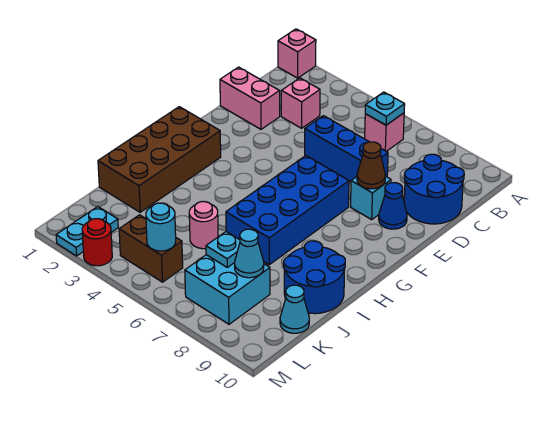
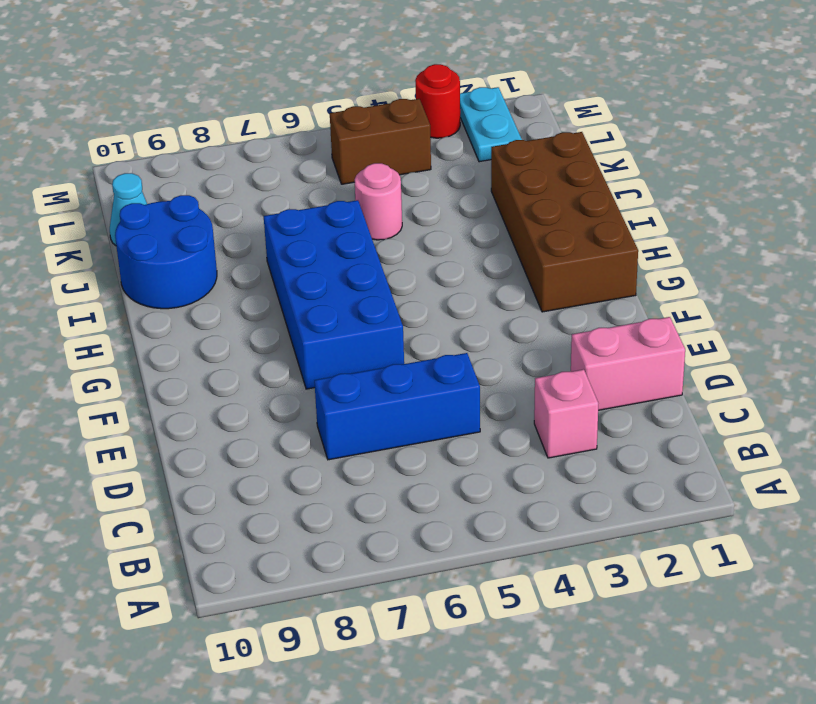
none -> pink brick A1 level 1
none -> pink brick B6 level 1
none -> blue round brick C9:D10 level 1

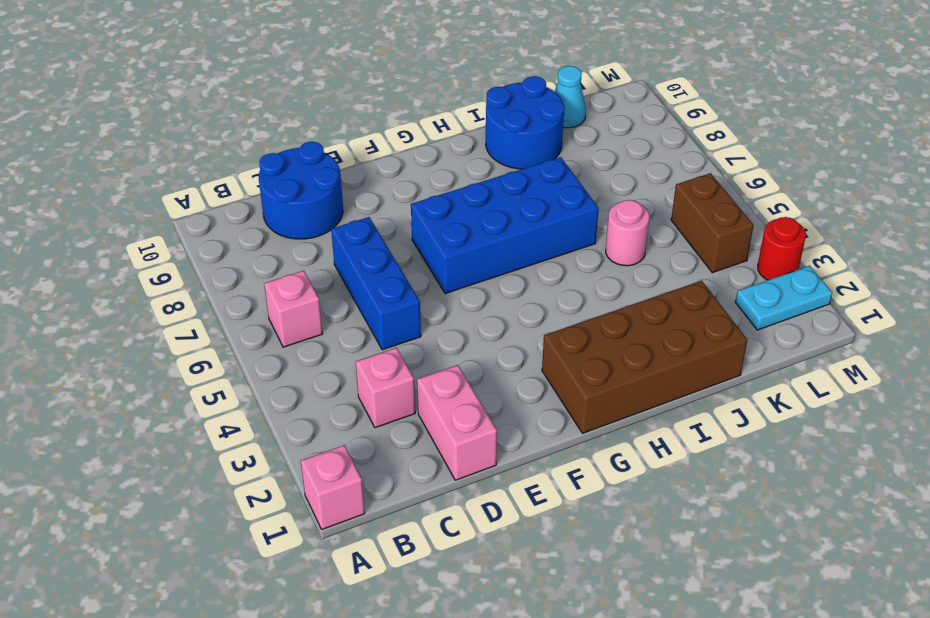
none -> cyan brick E8 level 1
none -> blue cone E9 level 1
none -> cyan brick K7:L8 level 1

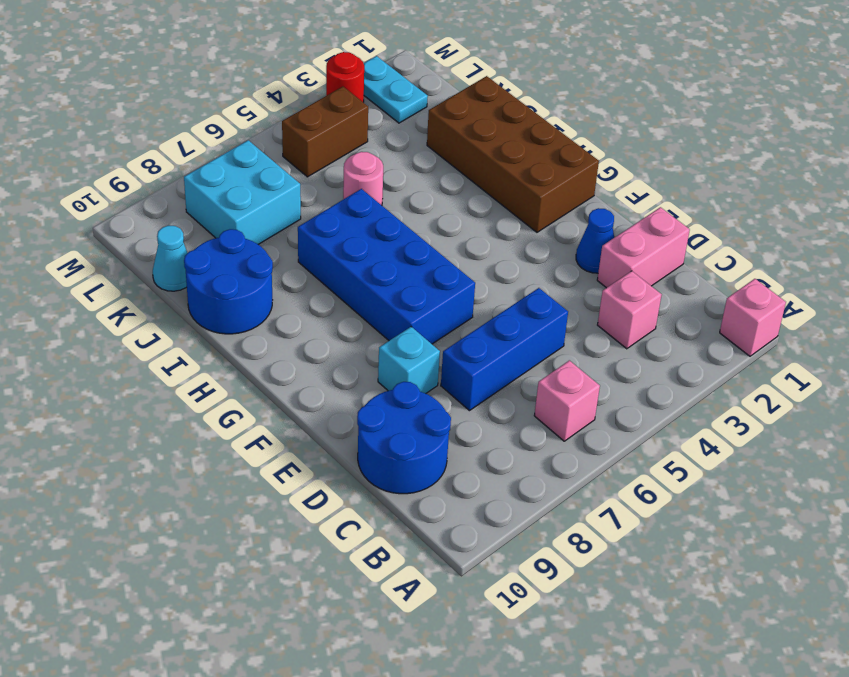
blue cone E2 level 1 -> blue cone E9 level 1
none -> cyan plate B6 level 2
none -> brown cone E8 level 2
none -> cyan plate K7 level 2

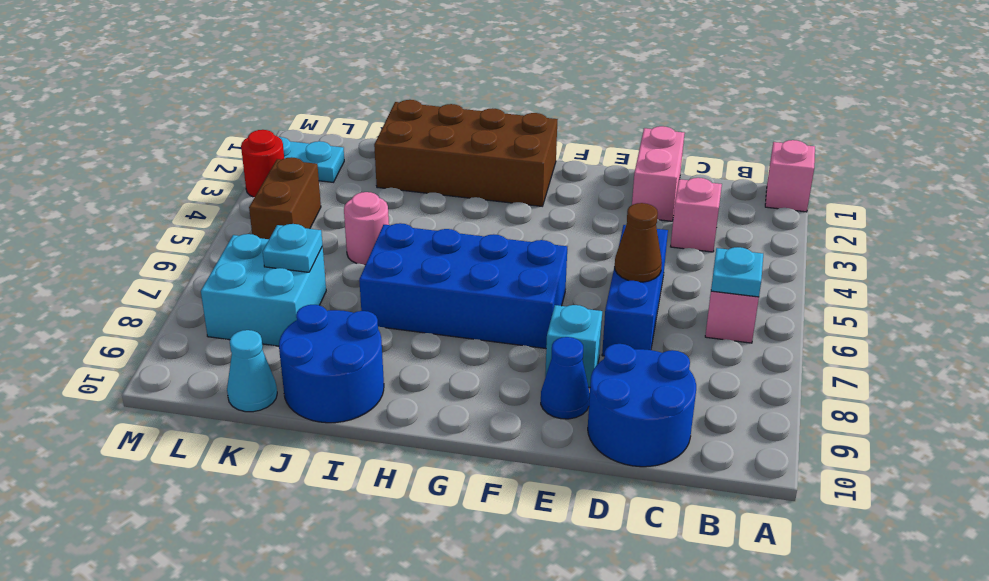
brown cone D6 level 2 -> brown cone E8 level 2
none -> cyan cone K8 level 2
none -> cyan round brick L5 level 2

